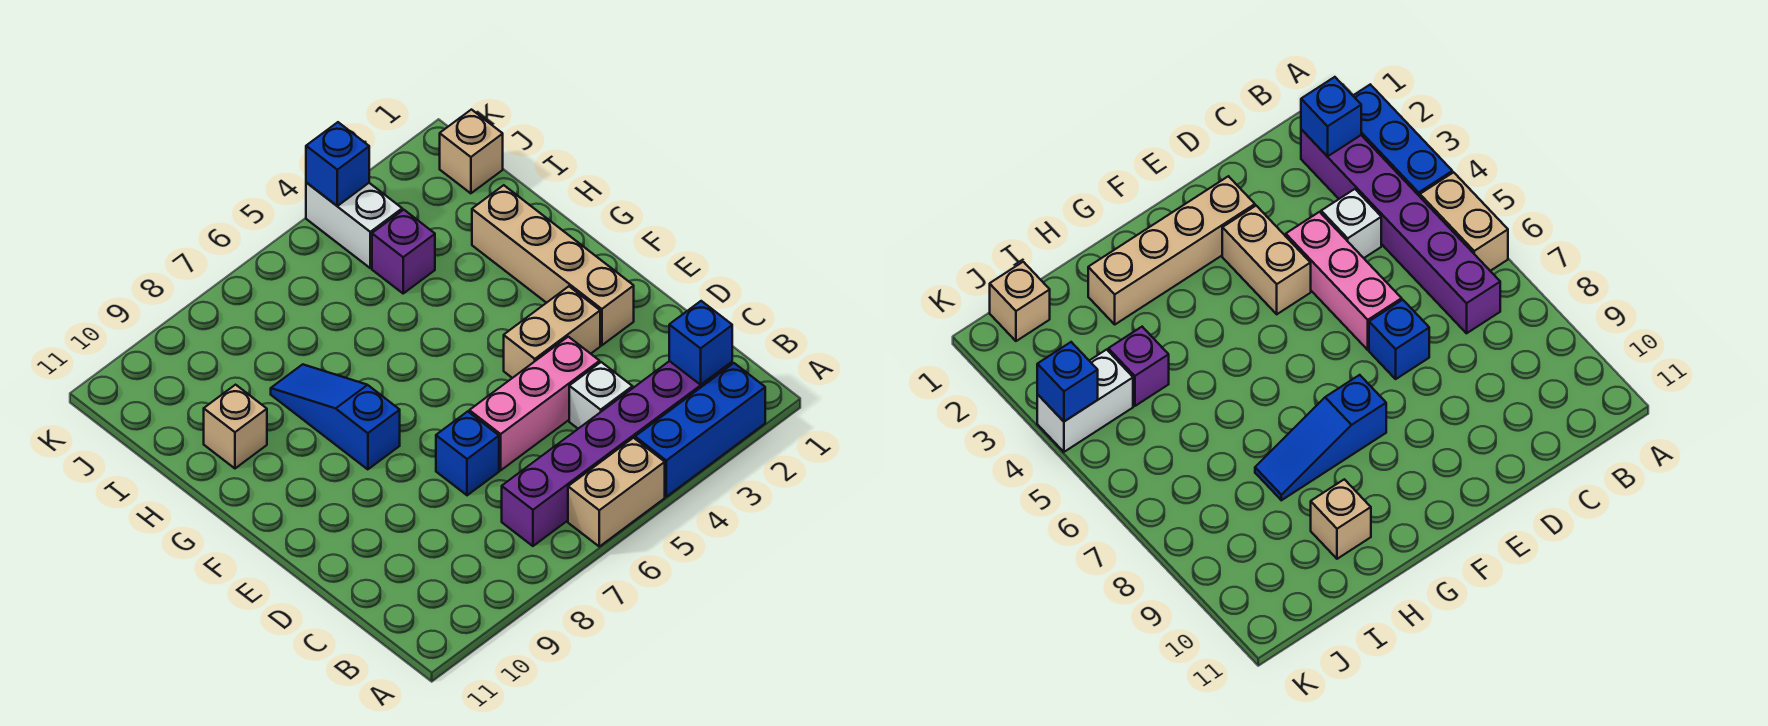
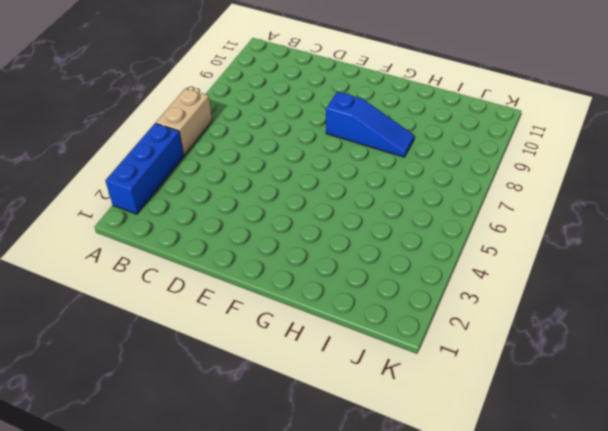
none -> purple brick B2:B7 level 1
none -> white brick C4 level 1
none -> pink brick D4:D6 level 1

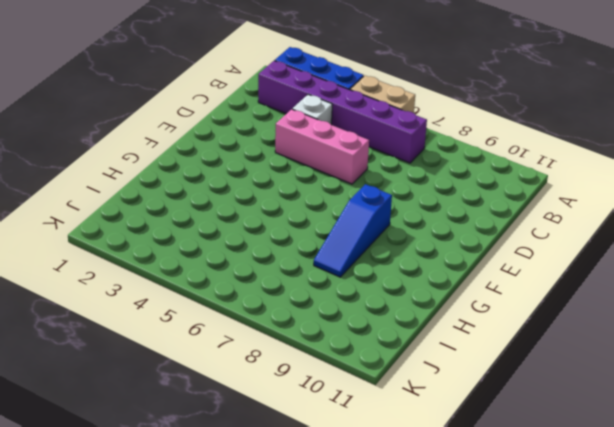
none -> blue brick D7 level 1
none -> tan brick E2:H2 level 1
none -> tan brick E3:E4 level 1

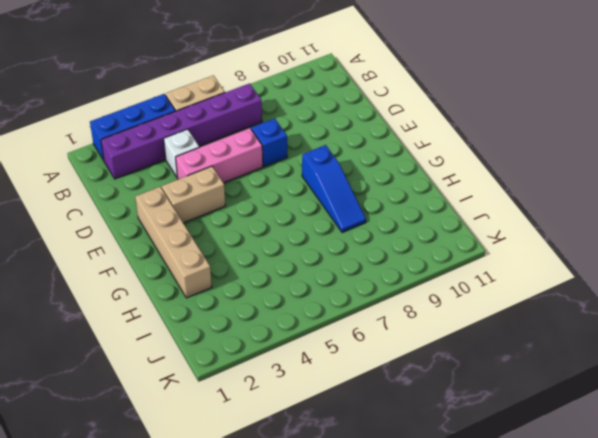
none -> tan brick H10 level 1
none -> purple brick I4 level 1
none -> tan brick J1 level 1

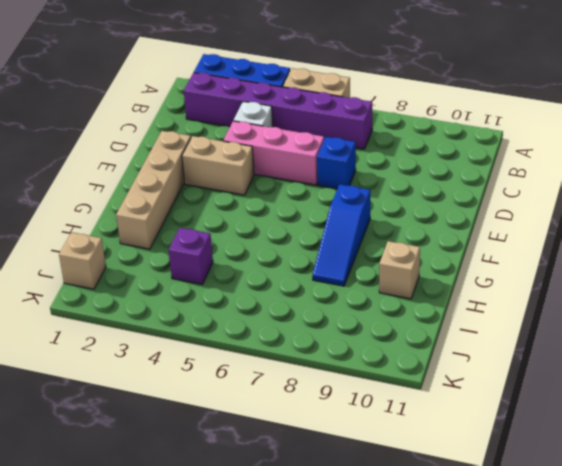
none -> white brick J4:K4 level 1
none -> blue brick B2 level 2
none -> blue brick K4 level 2

